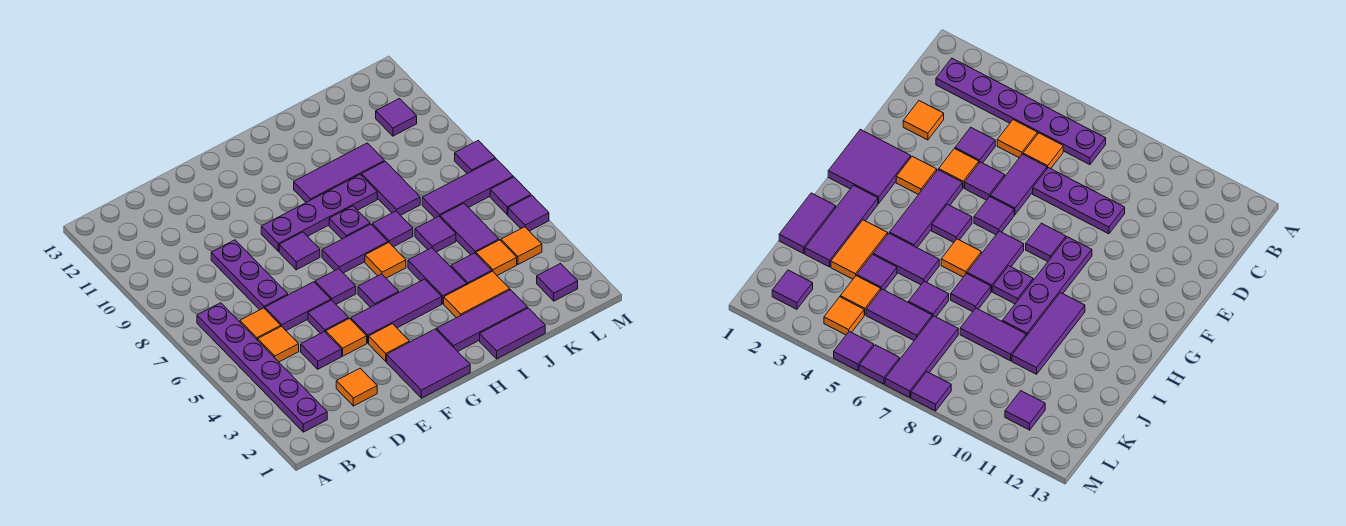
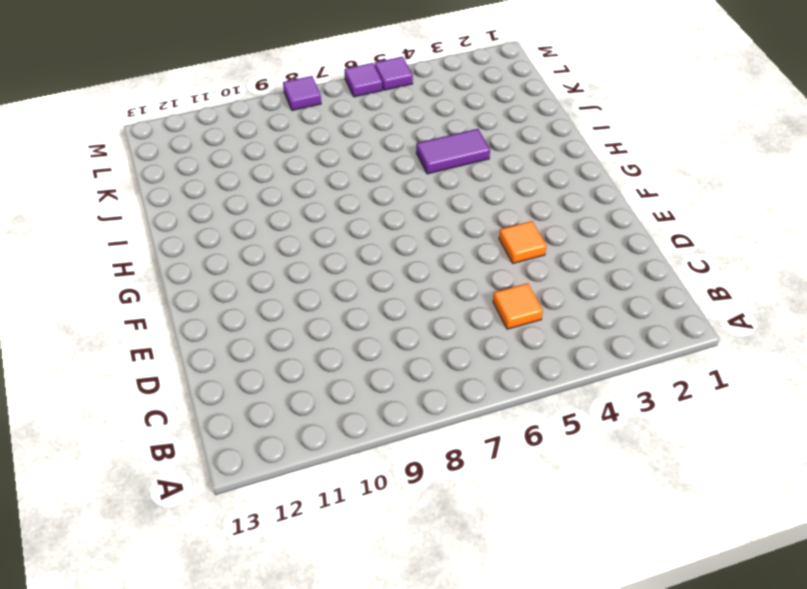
none -> purple plate B2:B7 level 1
none -> orange tile C6 level 1
none -> orange tile D2 level 1
none -> purple tile D4 level 1

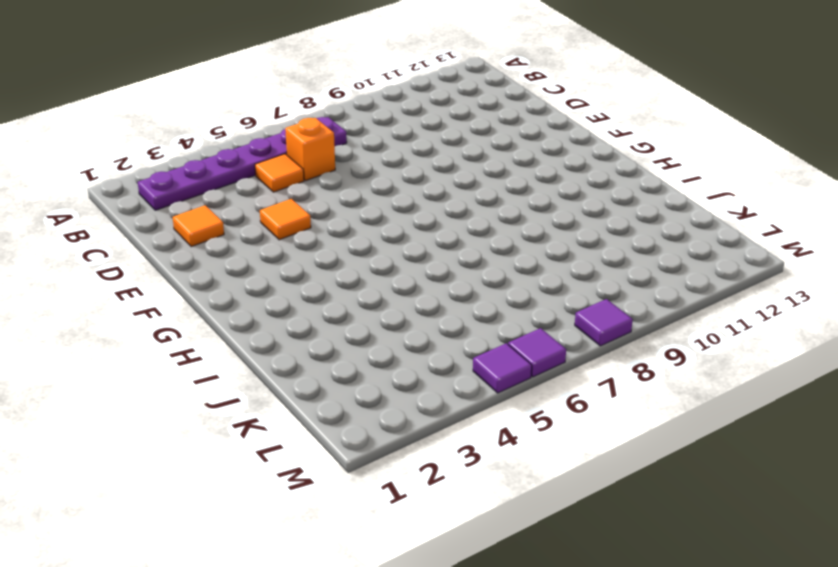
orange brick C6 level 1 -> orange tile C6 level 1
none -> purple tile D4 level 1
none -> purple tile D6:E6 level 1
none -> purple plate D7:D9 level 1
none -> purple tile E5 level 1

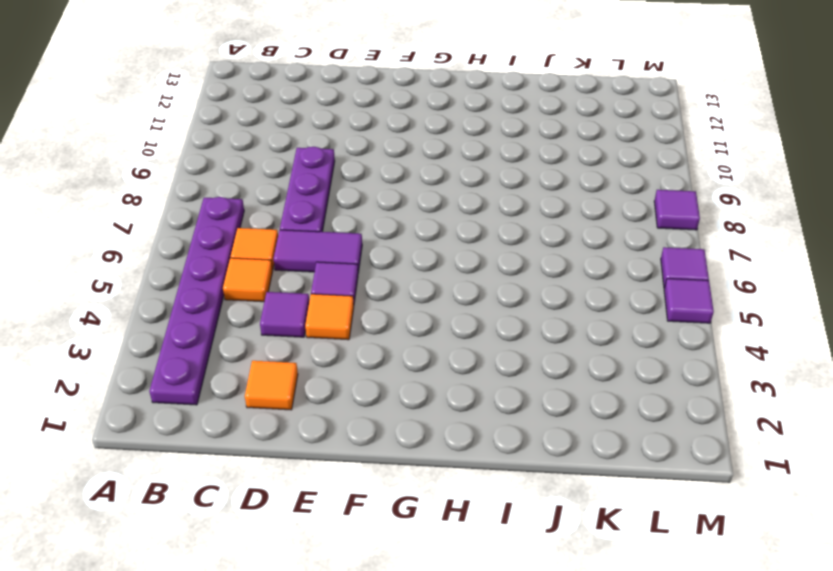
none -> purple tile F1:G2 level 1
none -> orange tile F3 level 1
none -> purple tile F4:H4 level 1
none -> purple tile F6 level 1

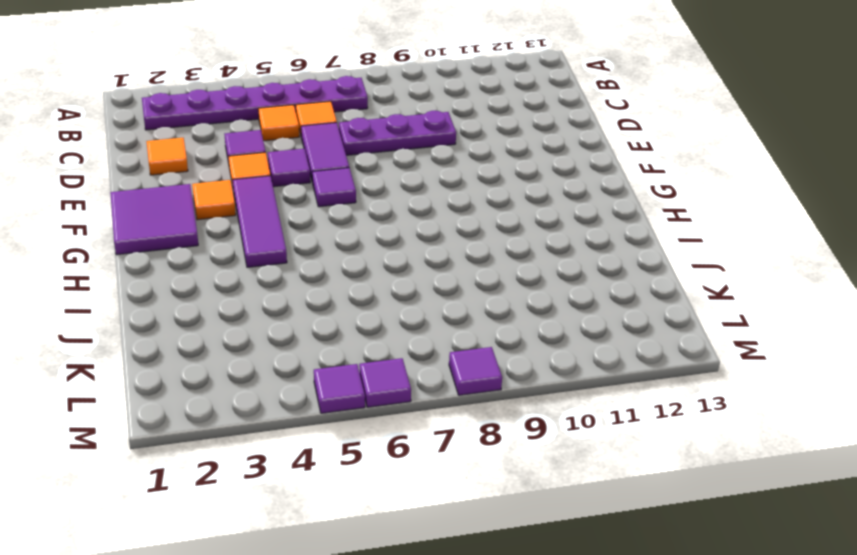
none -> purple tile F8 level 1
none -> purple plate F9:I9 level 1
none -> purple tile G5 level 1
none -> purple tile G7:H7 level 1

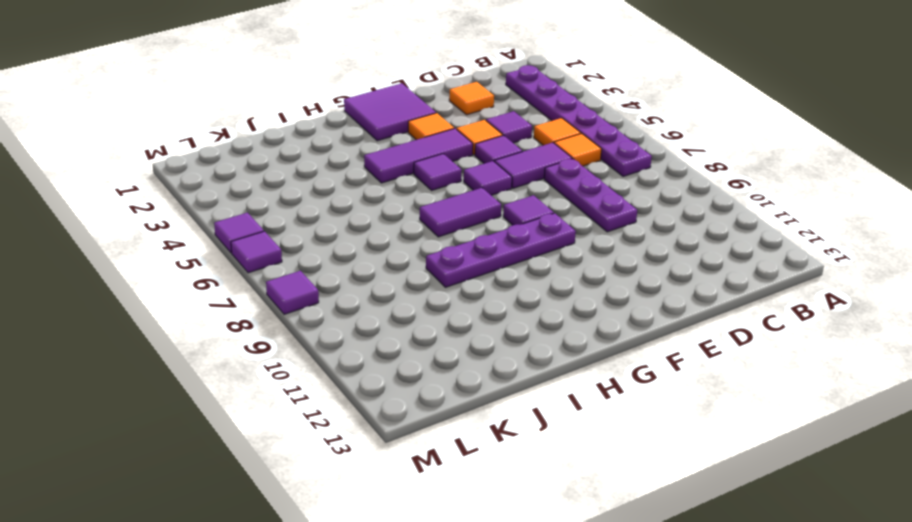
none -> purple tile H2:J2 level 1
none -> orange tile H6 level 1
none -> purple plate H8 level 1
none -> purple tile H10:J10 level 1

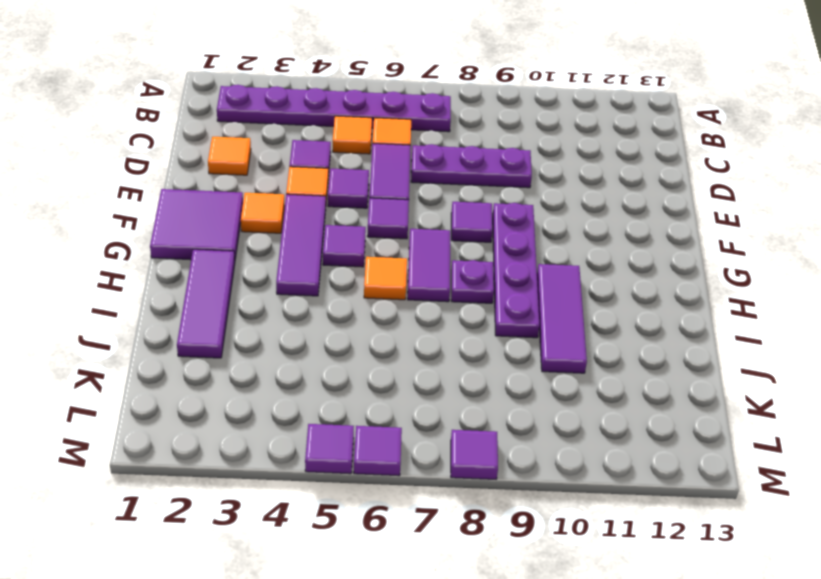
none -> purple tile I1:J1 level 1
none -> orange tile I3:J3 level 1
none -> purple tile I4:I5 level 1
none -> purple tile I7 level 1

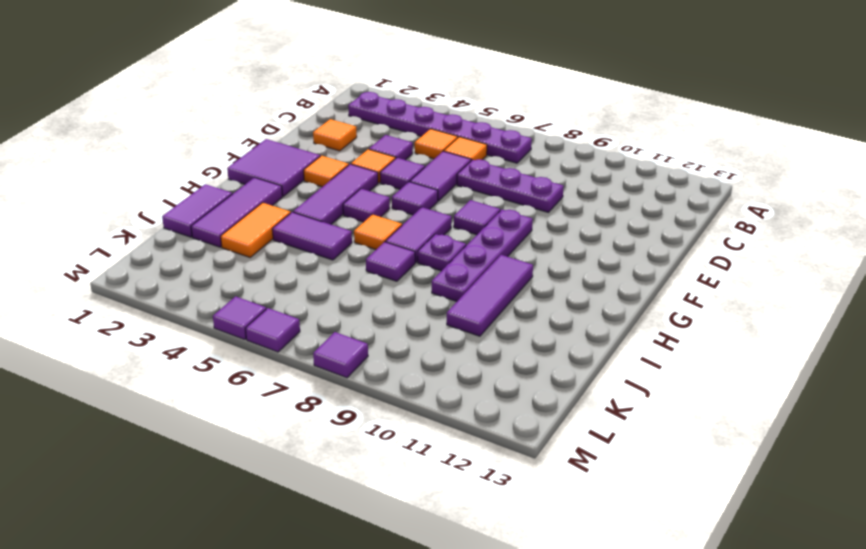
none -> purple tile J4 level 1
none -> purple tile J6 level 1
none -> purple tile J8:J9 level 1
none -> orange tile K4 level 1

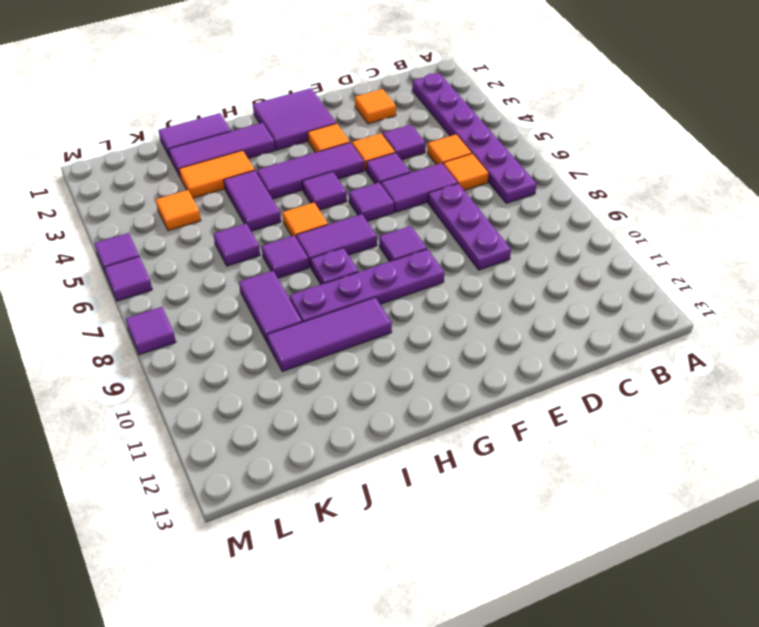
none -> purple tile J4 level 1
none -> purple tile K5:K6 level 1
none -> purple tile K7:M7 level 1
none -> purple tile L2 level 1

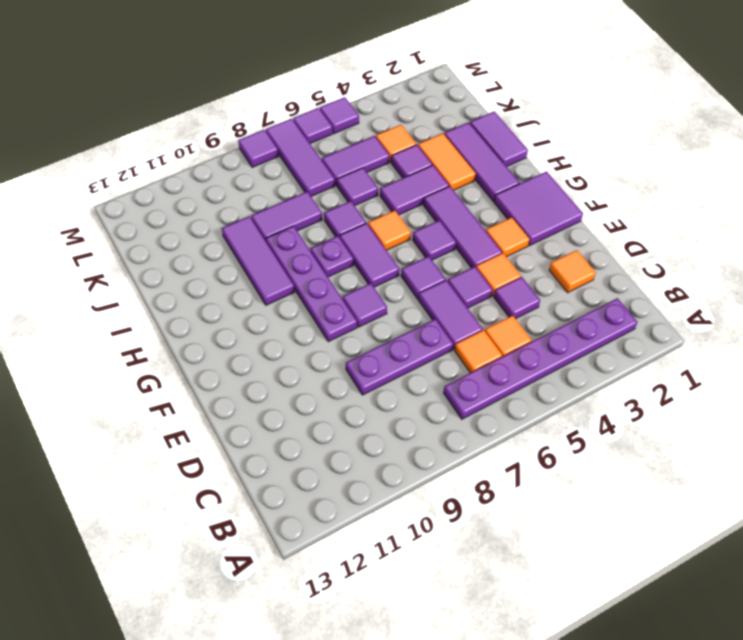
none -> purple tile L2 level 1
none -> orange tile L4 level 1
none -> purple tile L11 level 1

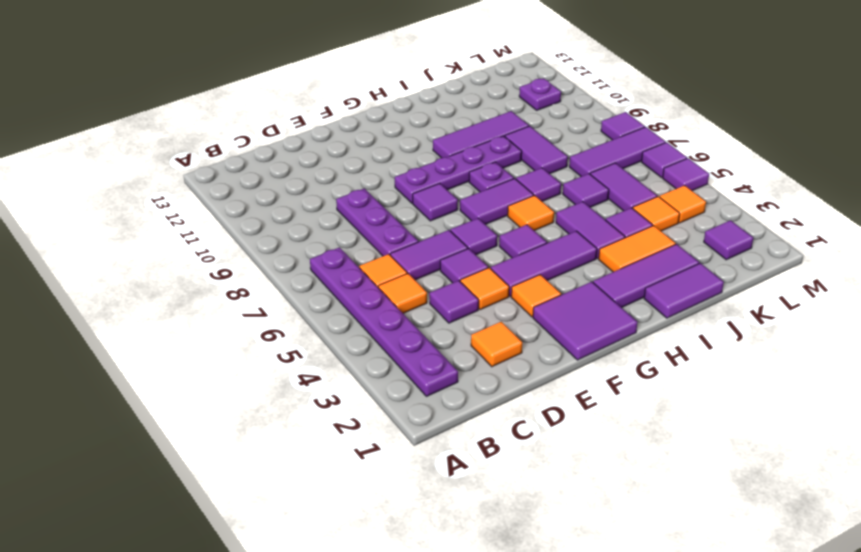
purple plate L11 level 1 -> purple tile L11 level 1

